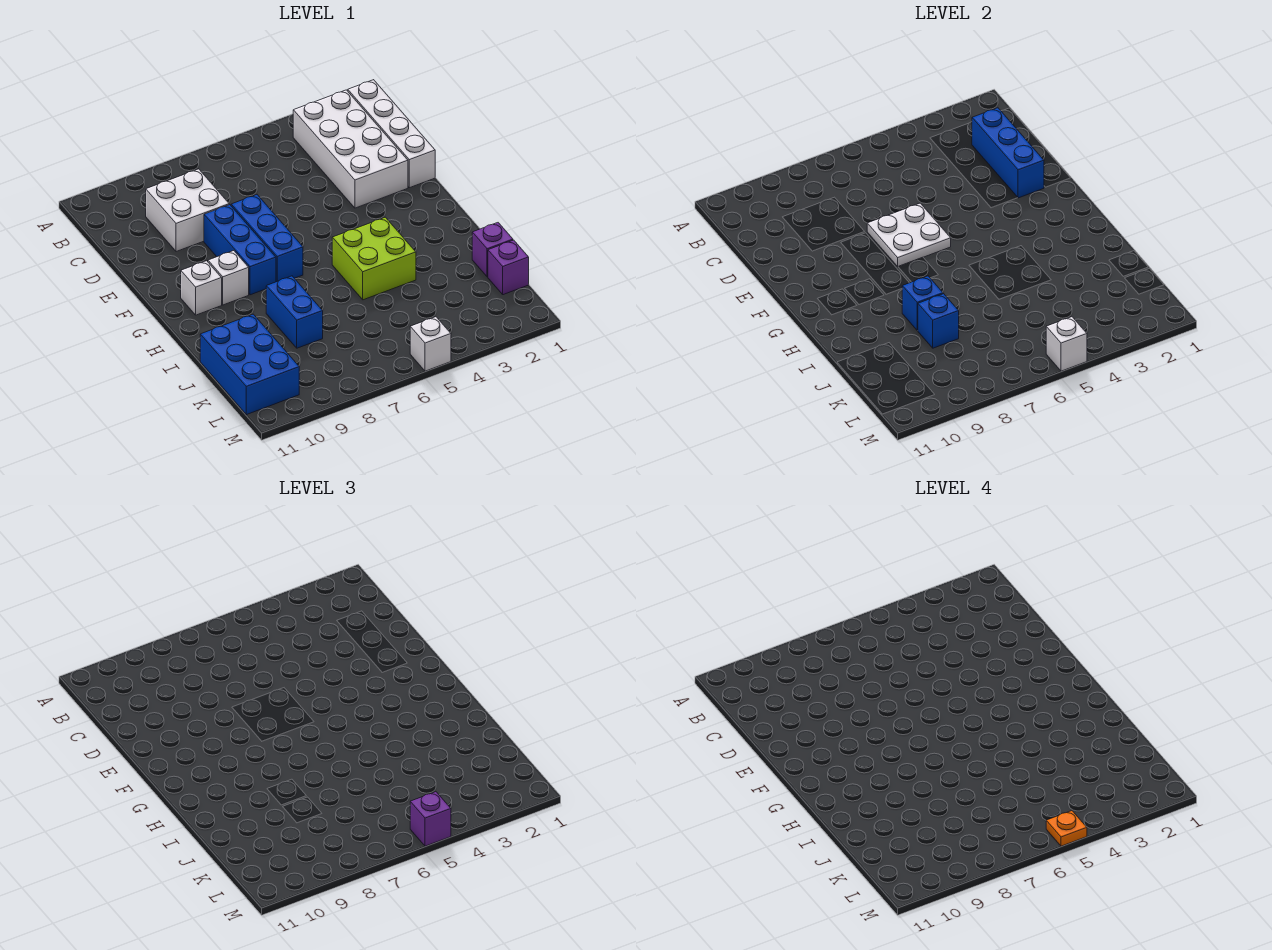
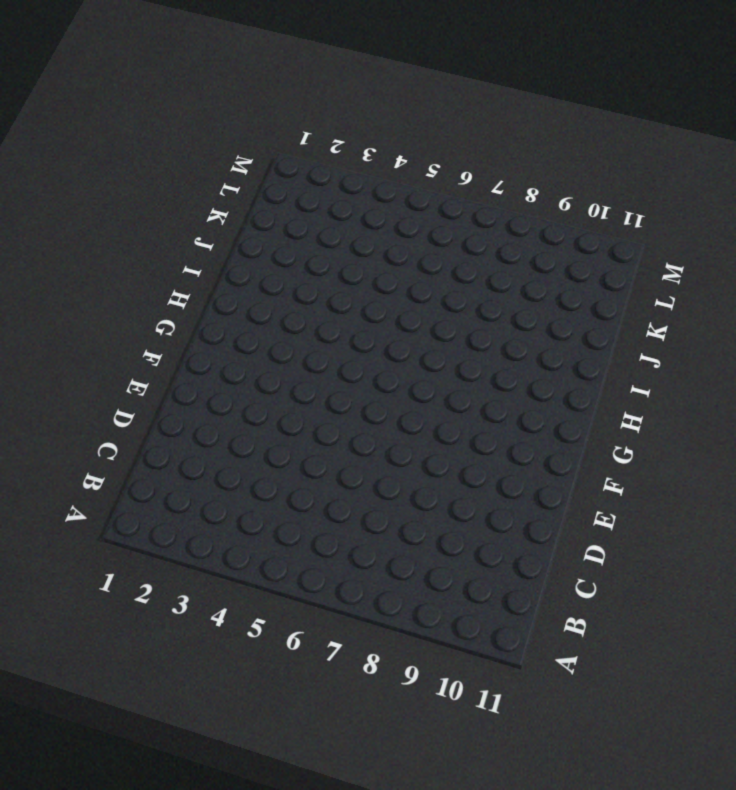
none -> white brick B1:E1 level 1
none -> white brick B2:E3 level 1
none -> white brick C8:D9 level 1

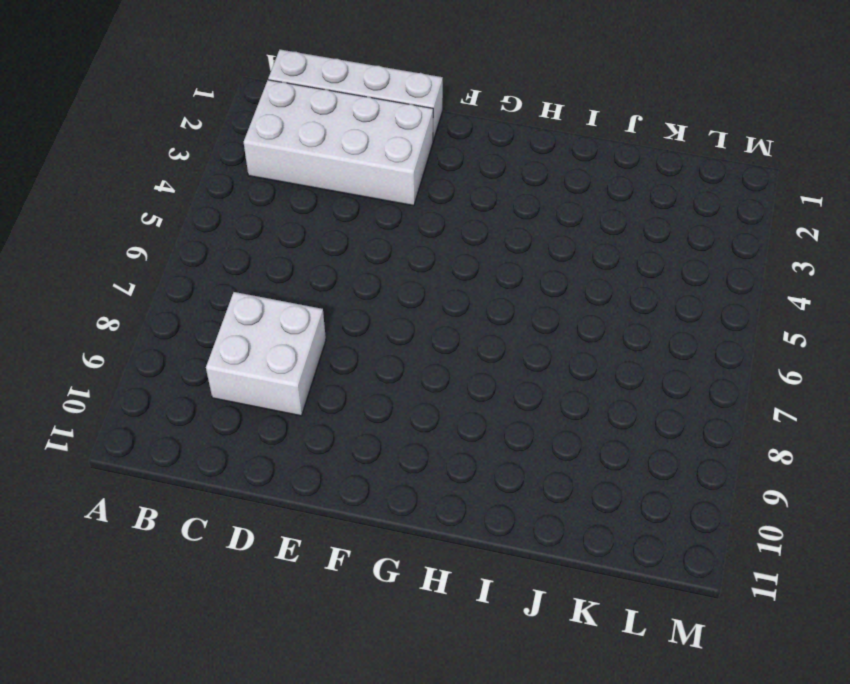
none -> blue brick E7:G7 level 1
none -> blue brick E8:G8 level 1
none -> white brick G9 level 1

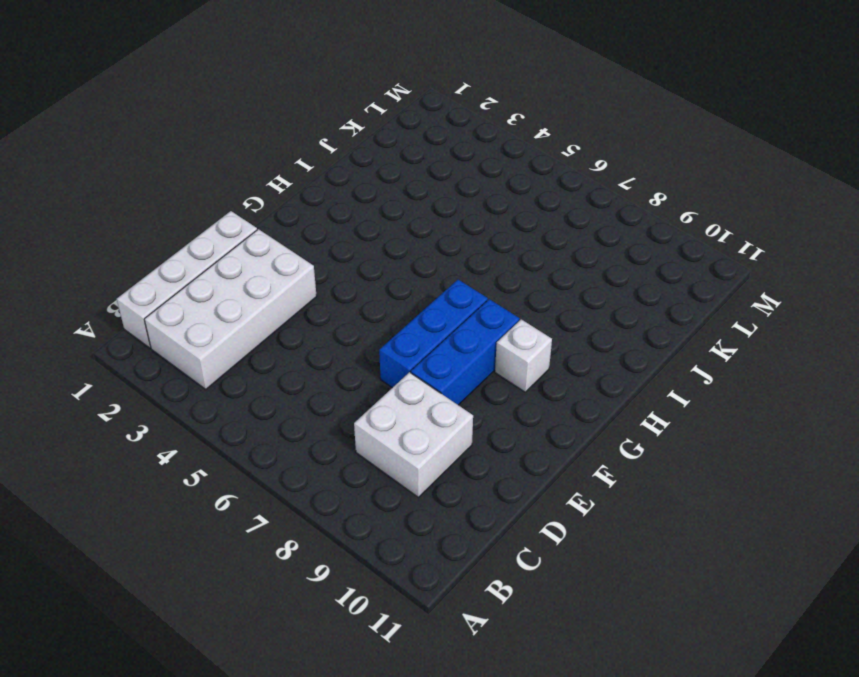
none -> white brick G10 level 1
none -> lime brick H4:I5 level 1
none -> blue brick I8:J8 level 1

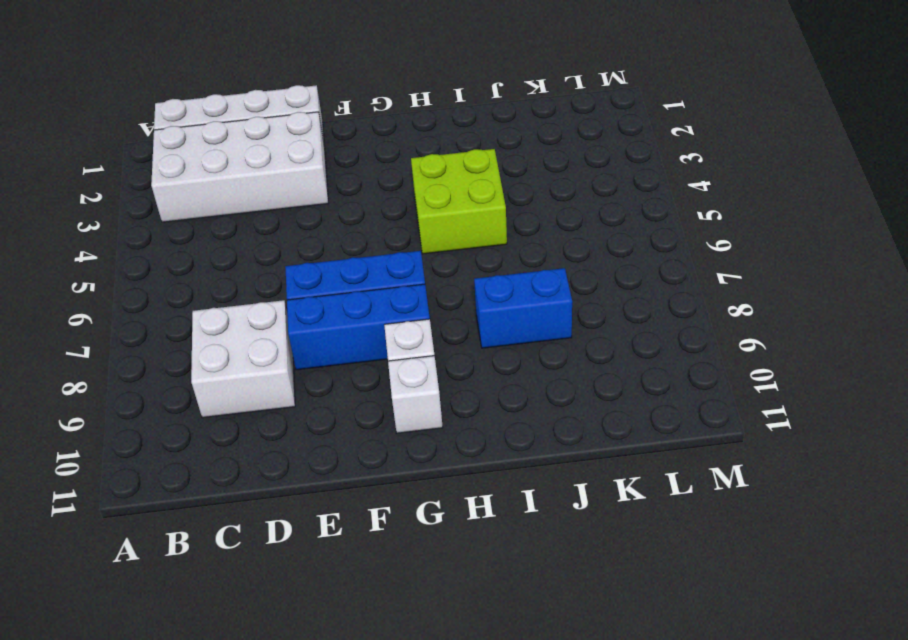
none -> purple brick J1 level 1
none -> blue brick J10:L11 level 1
none -> purple brick K1 level 1

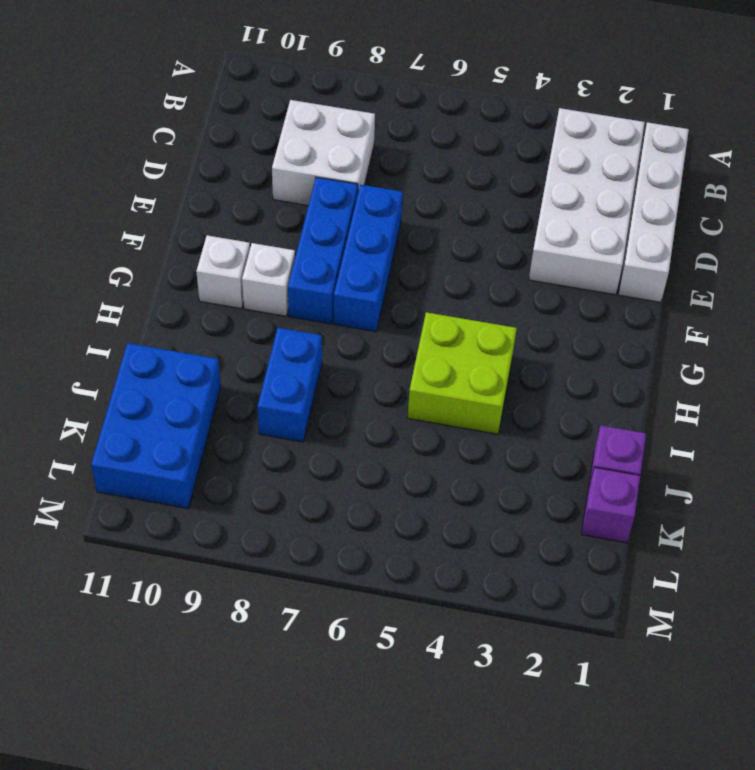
none -> white brick M5 level 1
none -> blue brick C2:E2 level 2
none -> white plate E6:F7 level 2

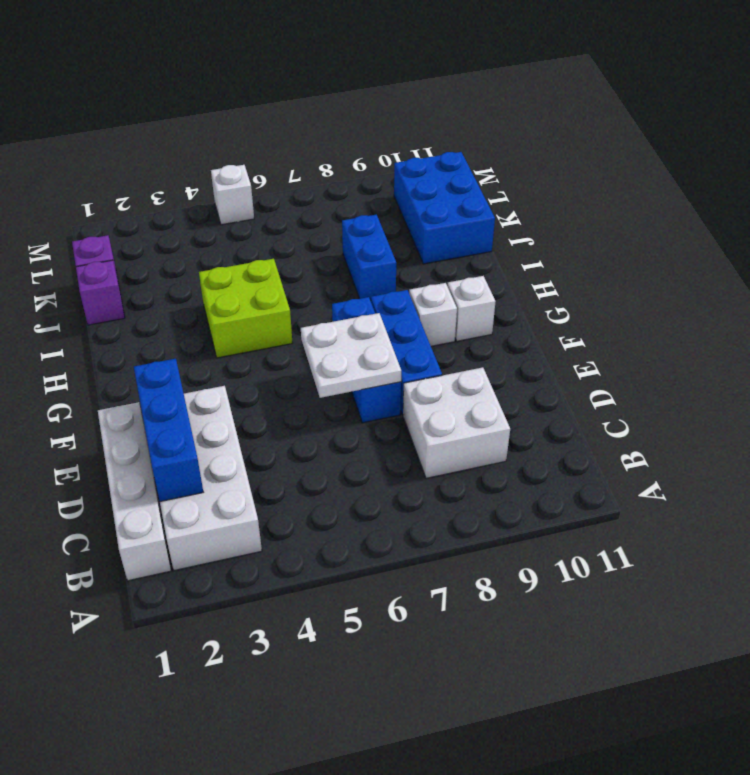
none -> blue brick I8 level 2
none -> blue brick J8 level 2
none -> white brick M5 level 2

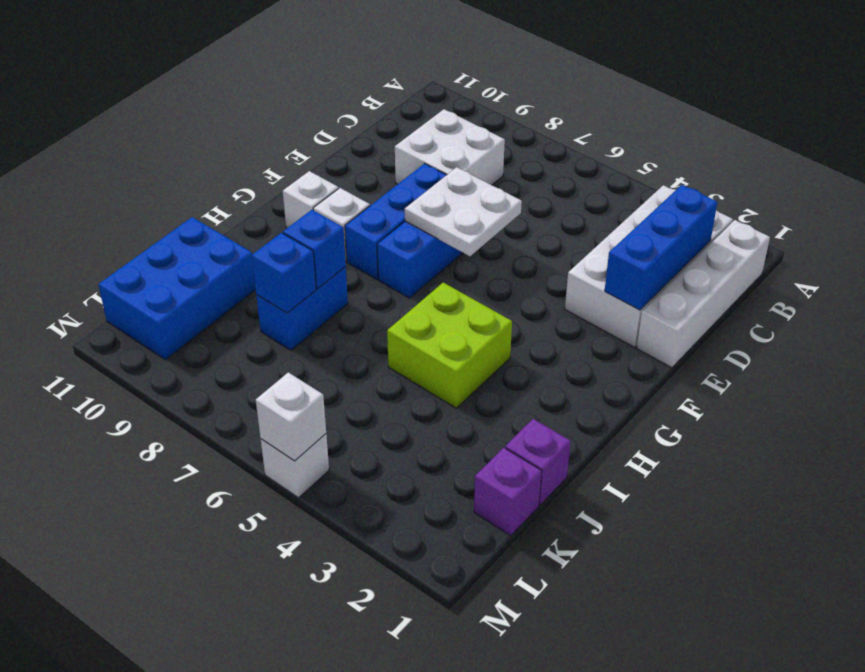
none -> purple brick M5 level 3
none -> orange plate M5 level 4

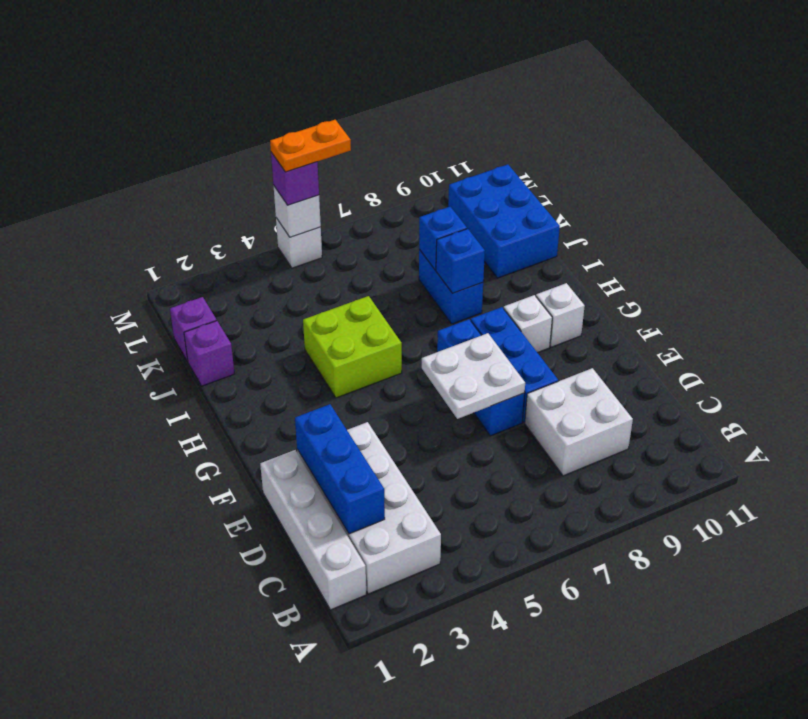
orange plate M5:M6 level 4 -> orange plate M5 level 4

